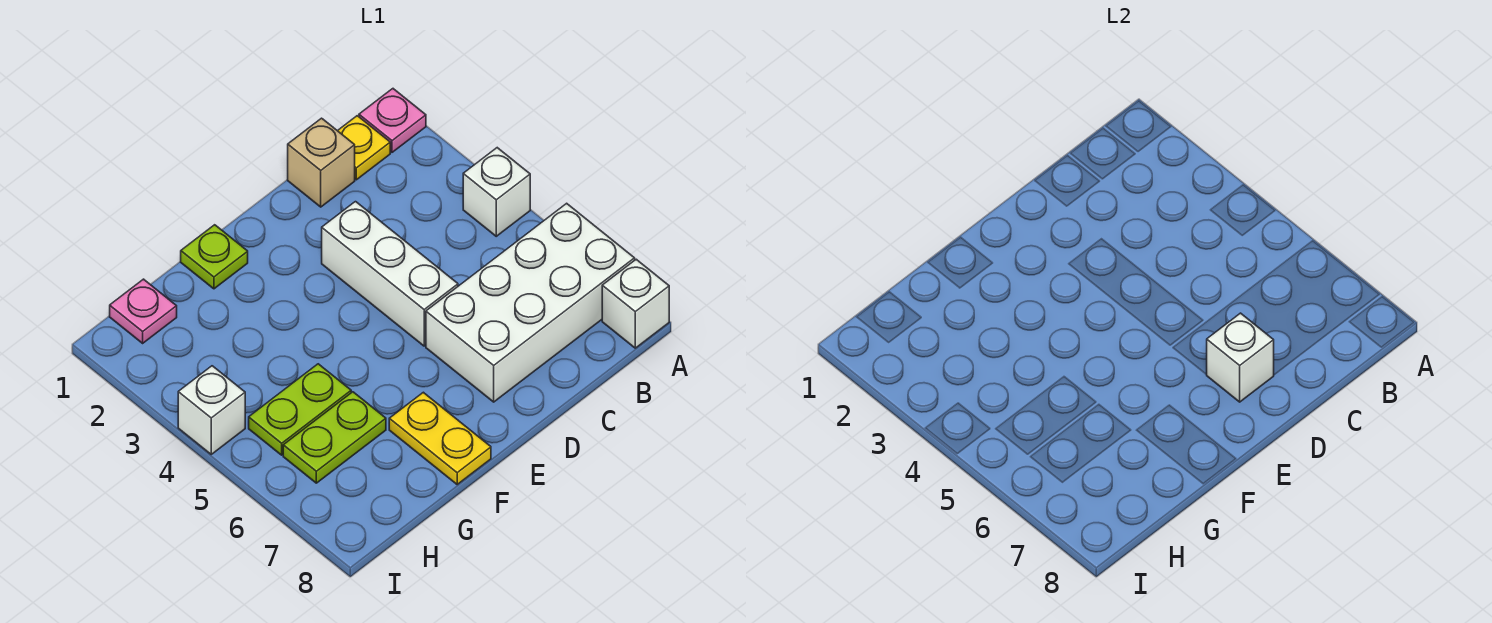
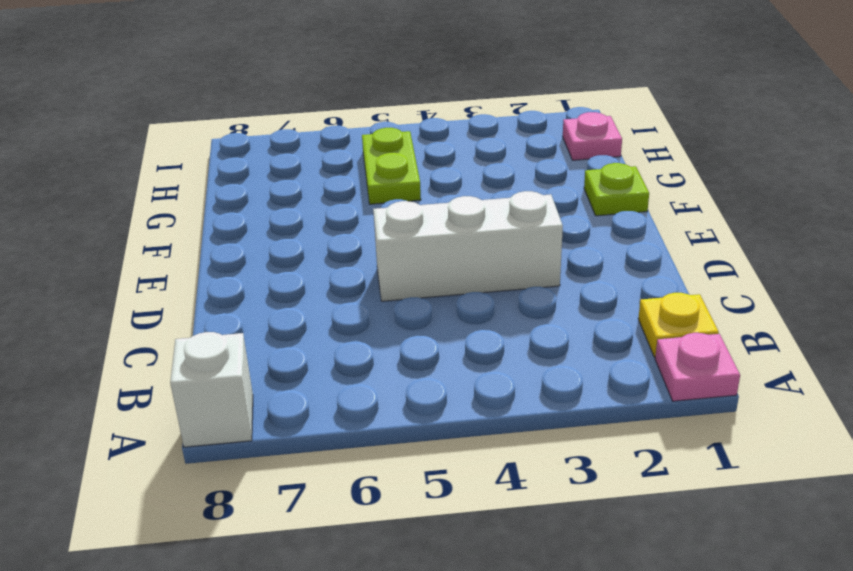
none -> white brick A4 level 1
none -> white brick A6:D7 level 1
none -> tan brick C1 level 1

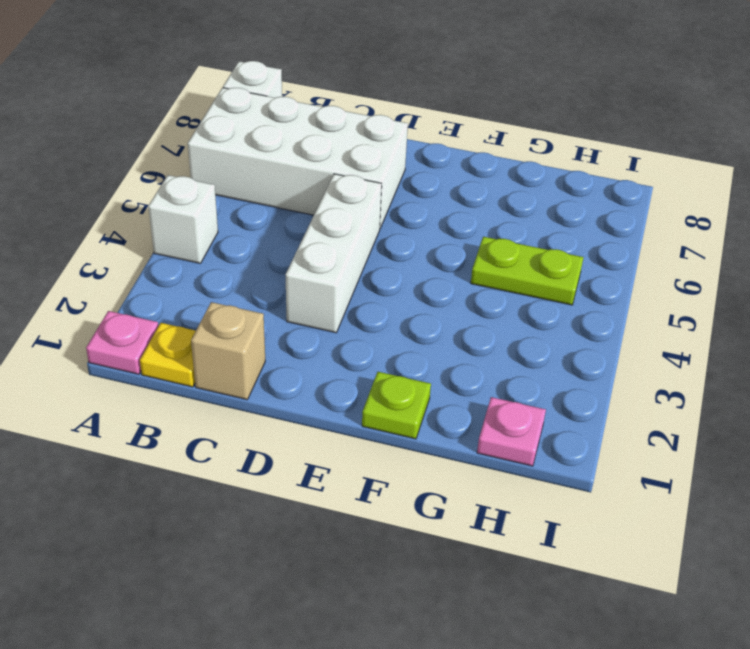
none -> yellow plate F7:F8 level 1
none -> lime plate G6:H6 level 1
none -> white brick I4 level 1

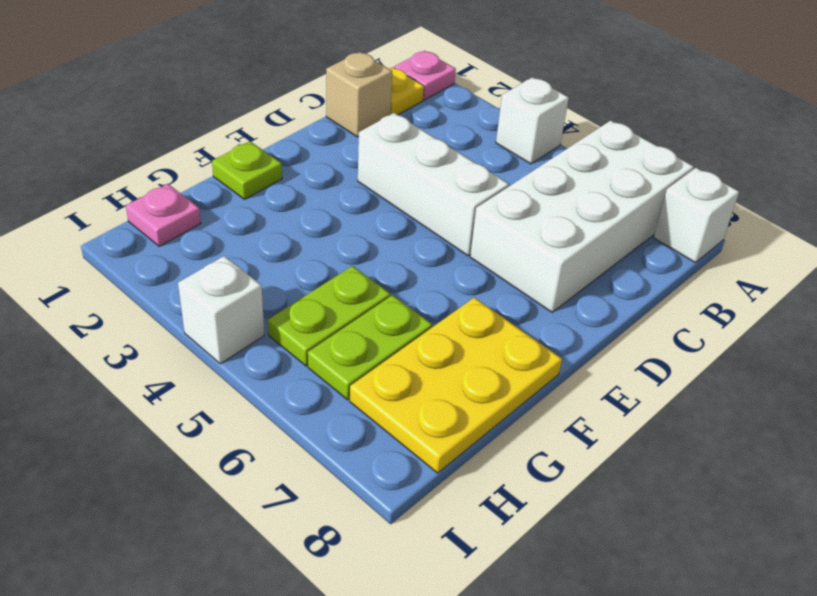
yellow plate F7:H8 level 1 -> yellow plate F7:F8 level 1
none -> white brick D7 level 2

